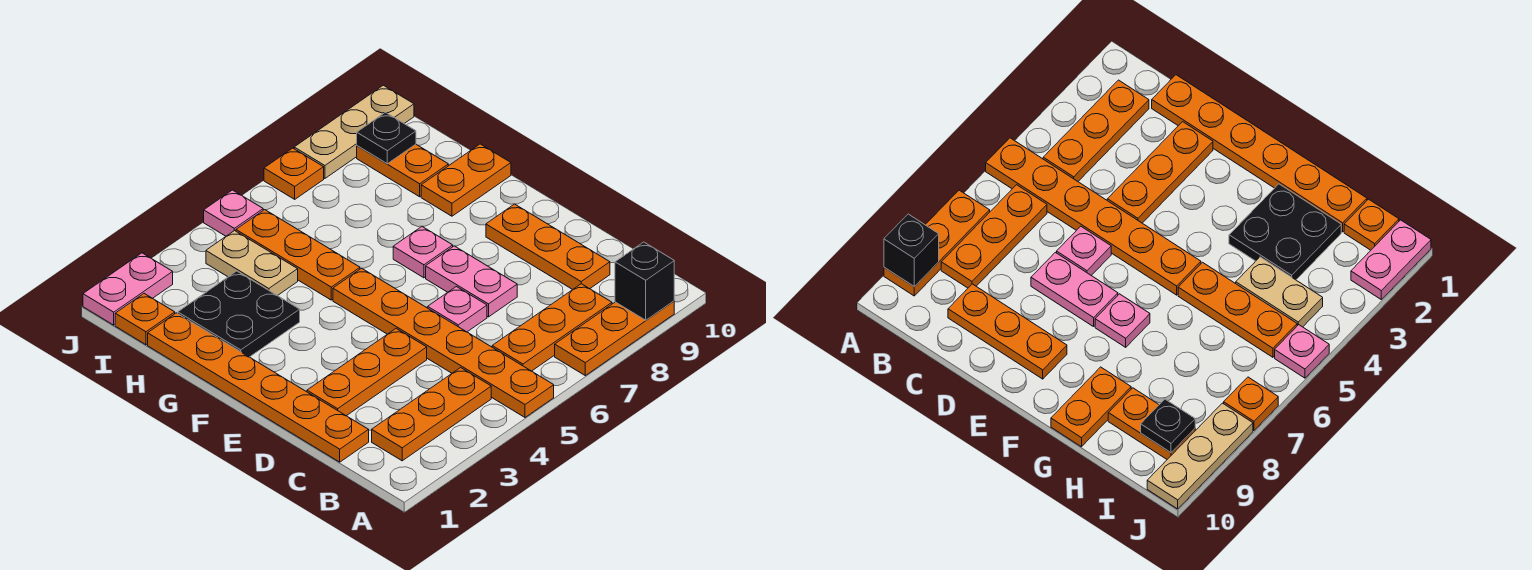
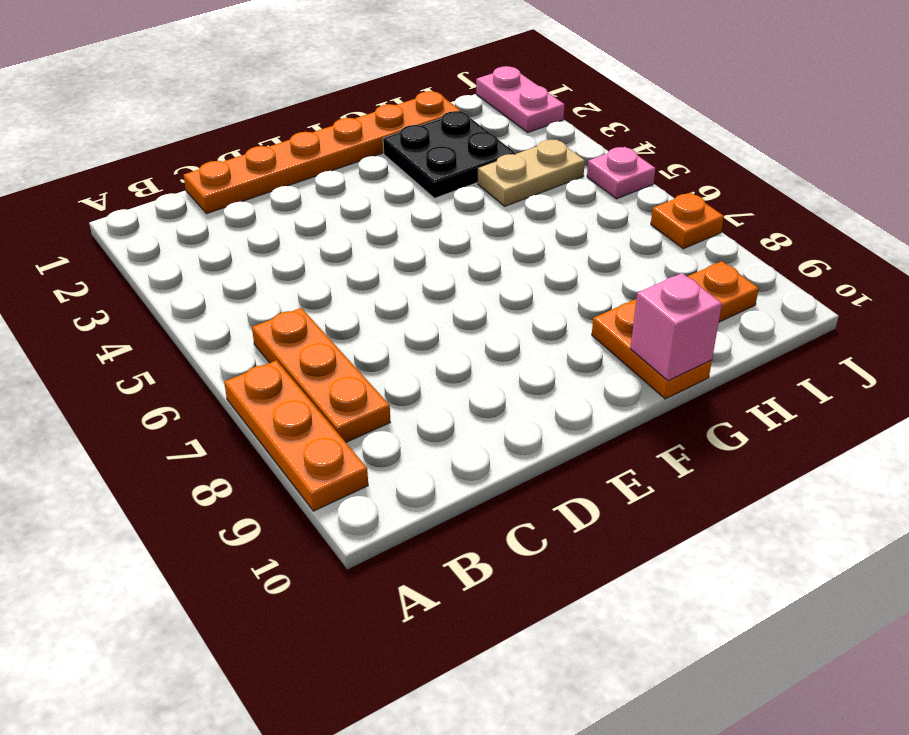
pink brick G10 level 2 -> none
none -> orange plate A5:F5 level 1
none -> orange plate B2:B4 level 1
none -> orange plate C9:E9 level 1

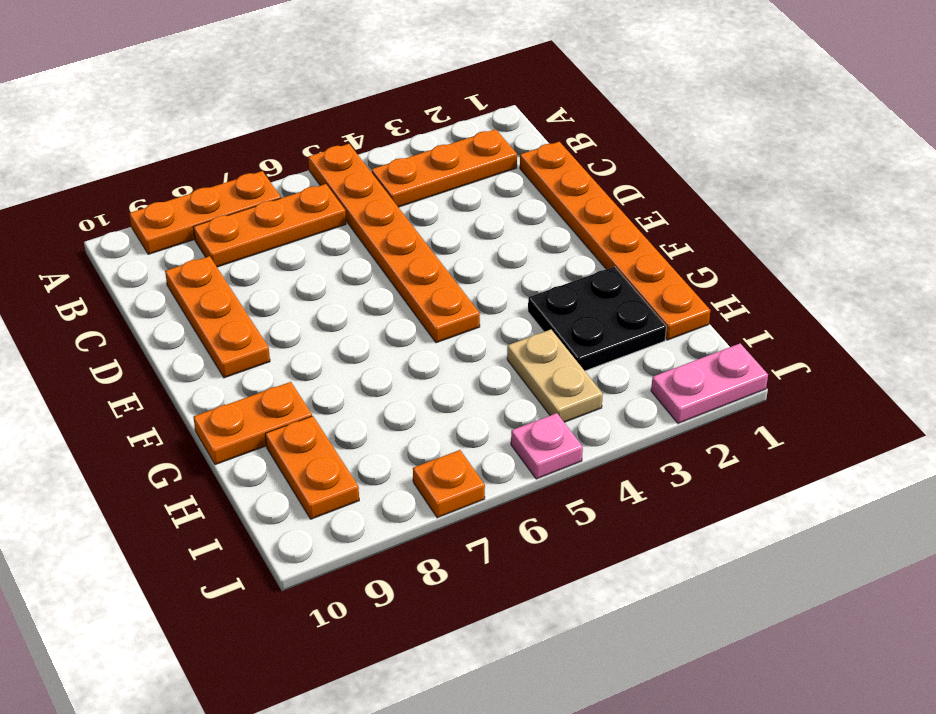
none -> orange plate D2:D4 level 1
none -> pink plate D6 level 1
none -> pink plate D7:E7 level 1

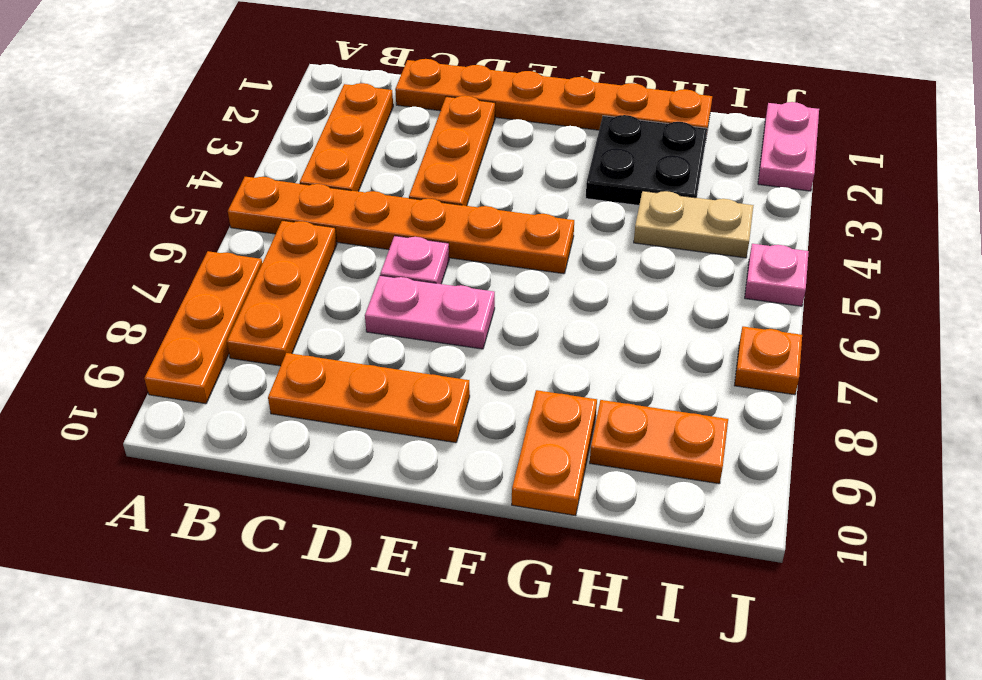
none -> pink plate F7 level 1
none -> orange plate G5:I5 level 1
none -> orange plate I1 level 1

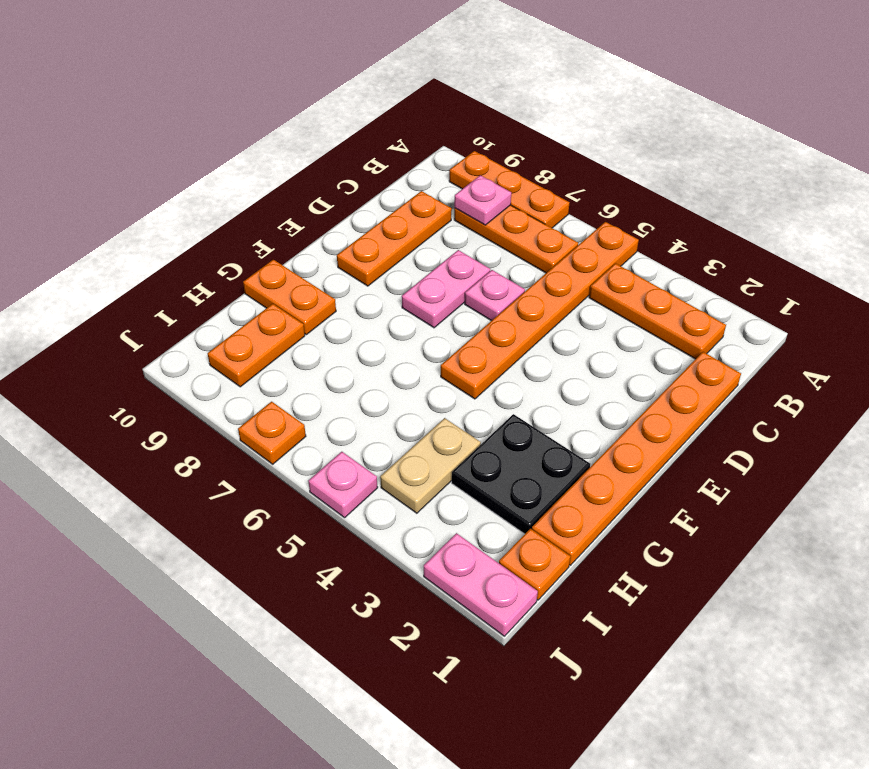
pink plate B8 level 2 -> pink plate F7 level 1
none -> orange plate D2:D4 level 1
none -> orange plate G5:I5 level 1
none -> tan plate J8:J10 level 1

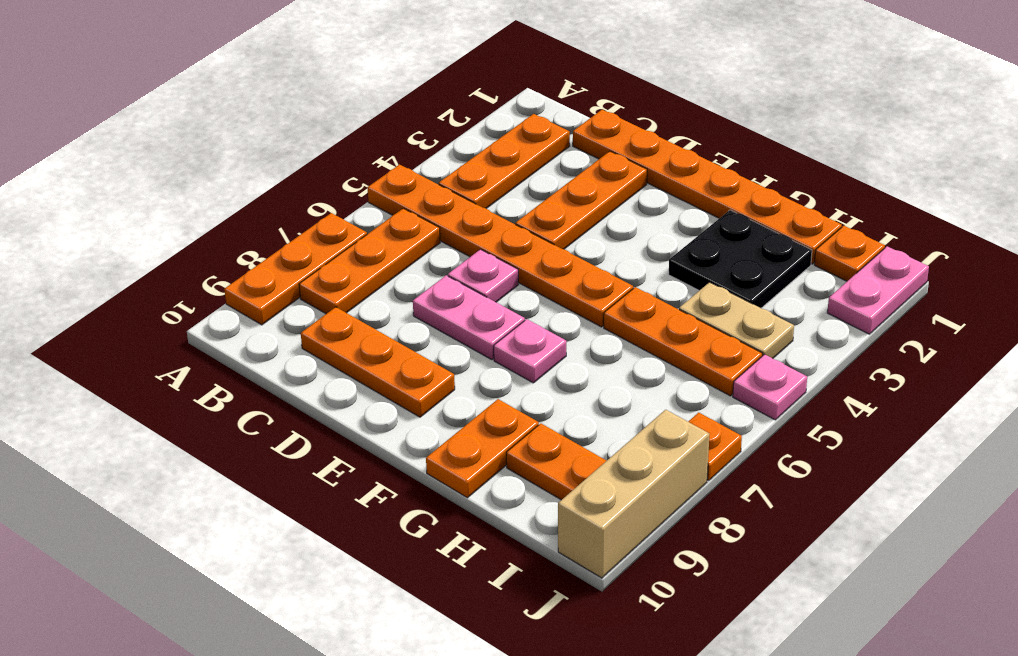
tan brick J8:J10 level 1 -> tan plate J8:J10 level 1
none -> black brick A9 level 2
none -> black plate I9 level 2

